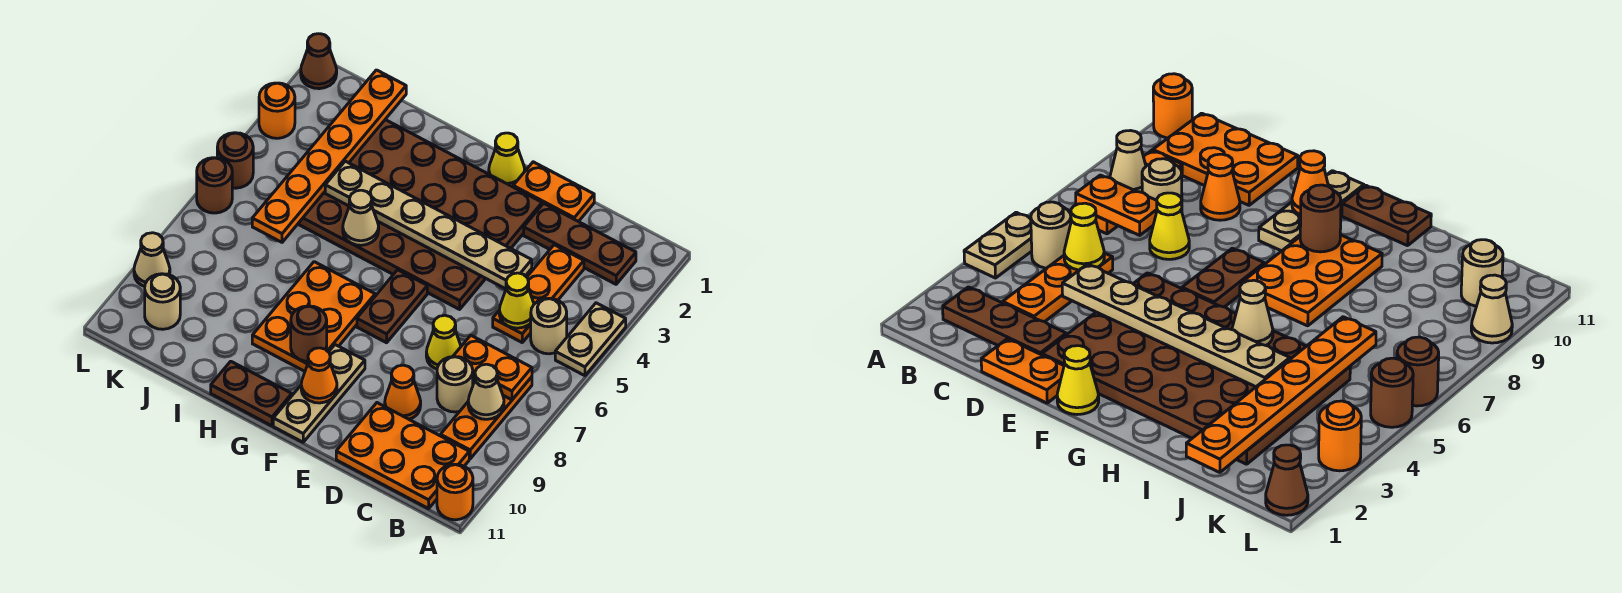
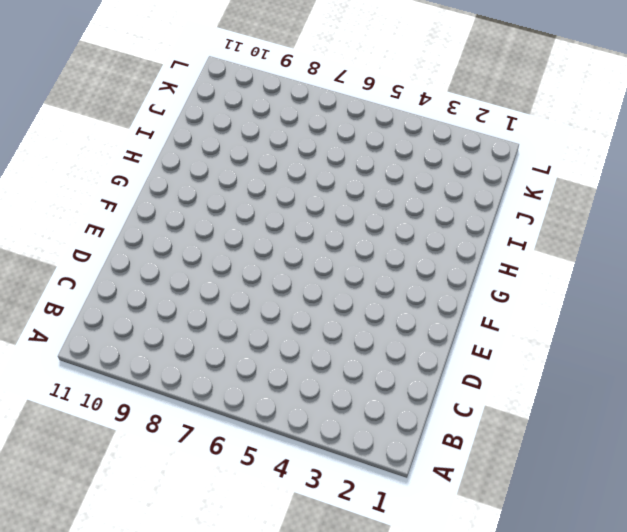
none -> tan plate A4:A5 level 1
none -> orange round brick A11 level 1
none -> brown plate B2:D2 level 1
none -> tan round brick B5 level 1

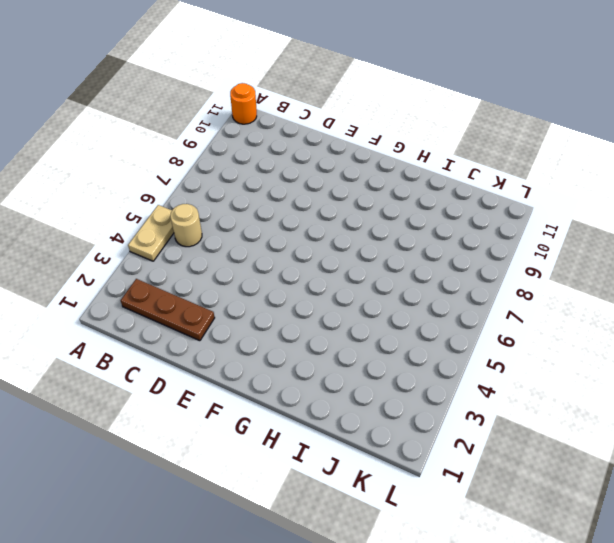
none -> orange plate B7:B9 level 1
none -> orange plate B10:D11 level 1
none -> orange plate C3:C5 level 1
none -> tan round brick C8 level 1

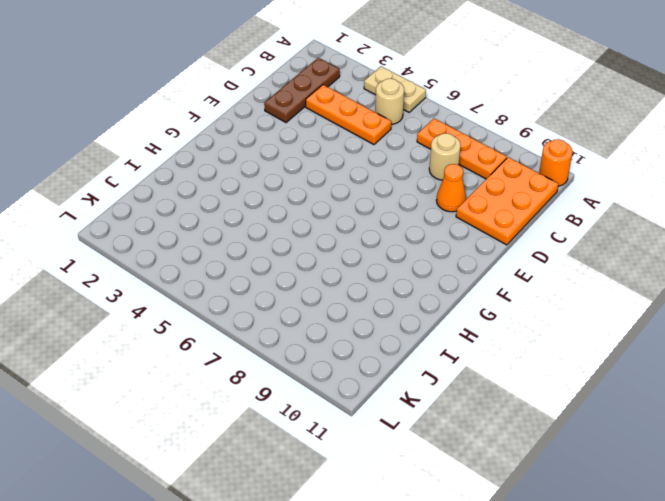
none -> orange plate D1:E1 level 1
none -> yellow cone D7 level 1
none -> brown plate E2:J5 level 1
none -> yellow cone F1 level 1

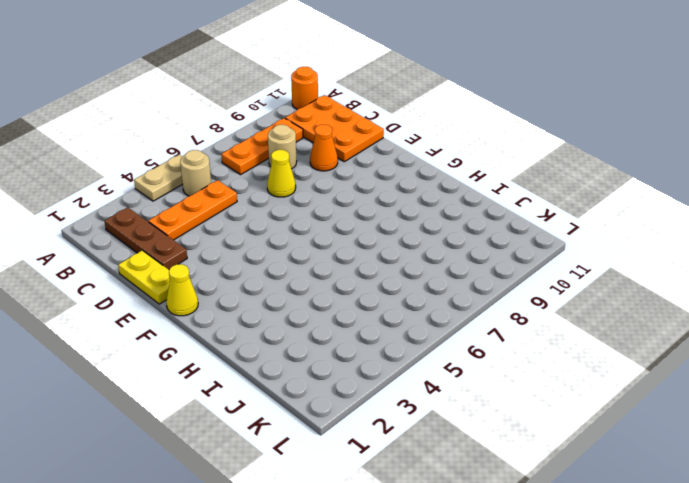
yellow plate D1:E1 level 1 -> orange plate D1:E1 level 1
none -> brown plate E2:J5 level 1
none -> brown plate F6:F7 level 1
none -> tan plate F9:F11 level 1
none -> orange plate G7:H9 level 1

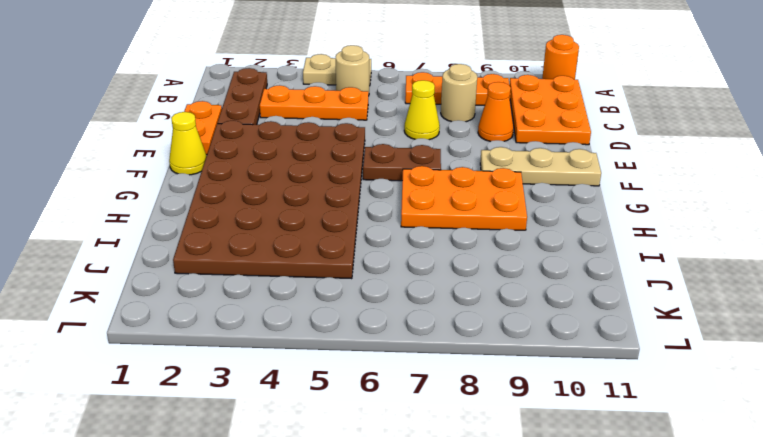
none -> brown plate G11:H11 level 1
none -> tan round brick K10 level 1
none -> brown cone L1 level 1
none -> orange round brick L3 level 1

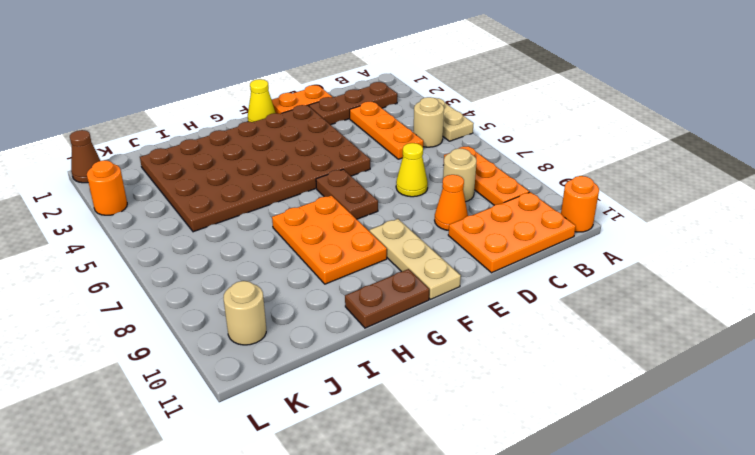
none -> brown round brick L5 level 1
none -> brown round brick L6 level 1
none -> tan cone L9 level 1
none -> orange plate B7:C7 level 2

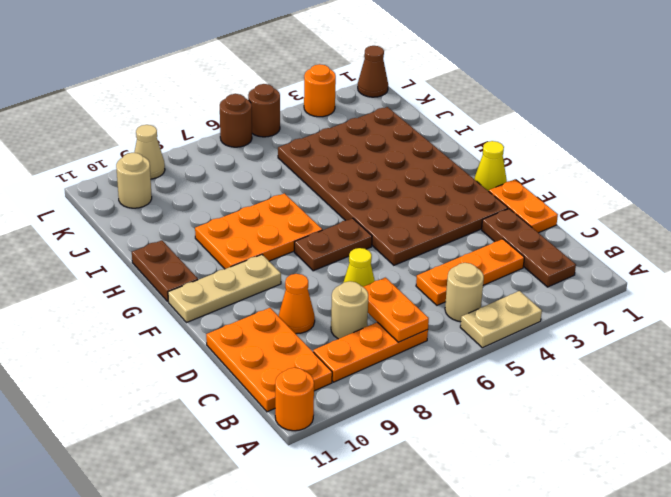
none -> tan cone B8 level 2
none -> yellow cone C5 level 2
none -> tan plate D4:I4 level 2
none -> orange cone F10 level 2

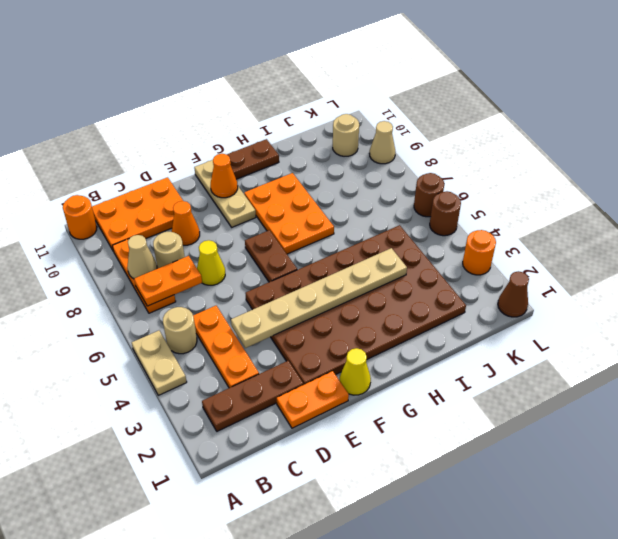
none -> yellow cone C5 level 2
none -> brown round brick G9 level 2
none -> tan cone H5 level 2
none -> orange plate J1:J6 level 2

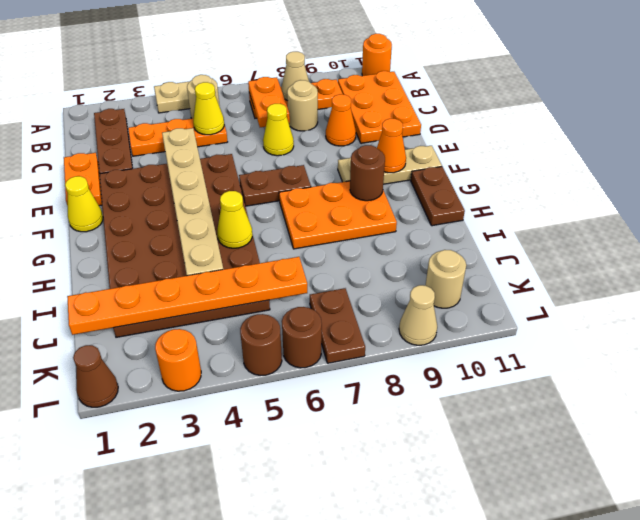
yellow cone H5 level 2 -> tan cone H5 level 2
brown plate K7:L7 level 1 -> none

